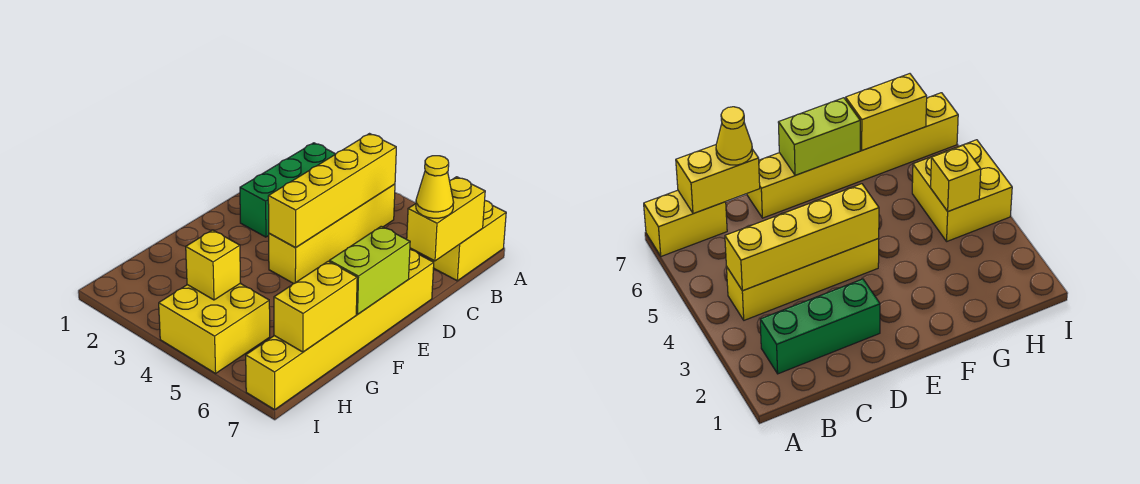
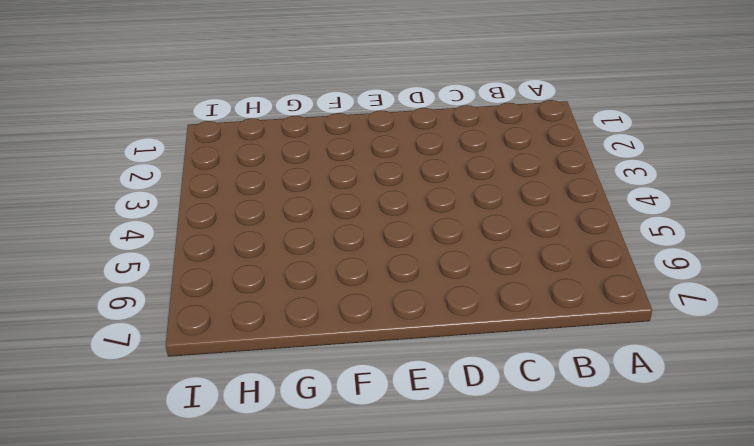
none -> yellow brick A7:B7 level 1
none -> green brick B2:D2 level 1

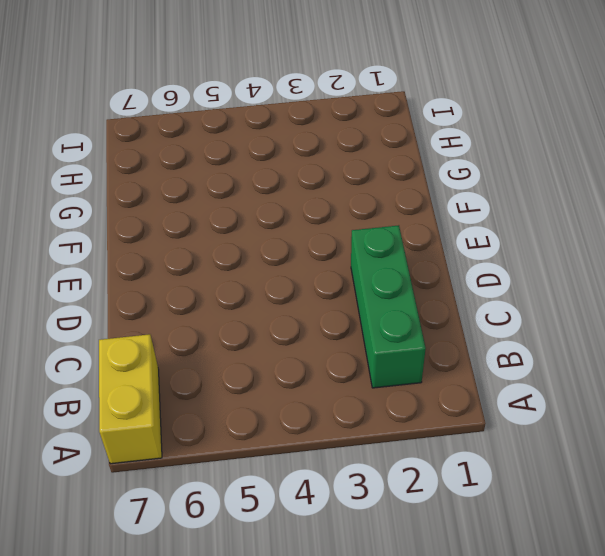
none -> yellow brick B4:E4 level 1
none -> yellow brick D7:I7 level 1

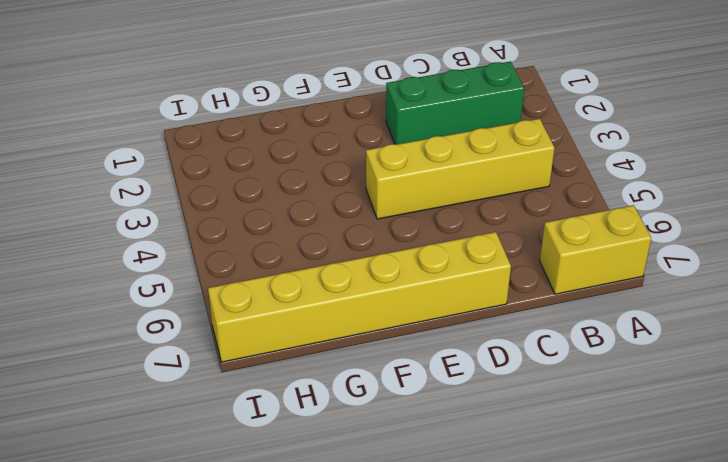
none -> yellow brick H4:I5 level 1
none -> yellow brick B4:E4 level 2

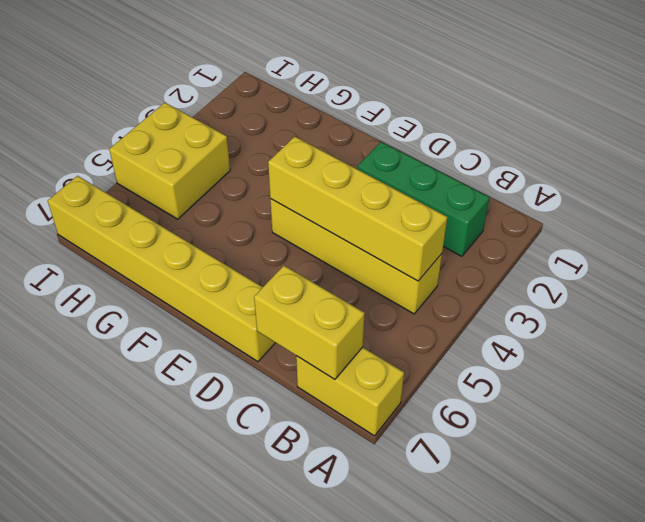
none -> lime brick E7:F7 level 2
none -> yellow brick G7:H7 level 2

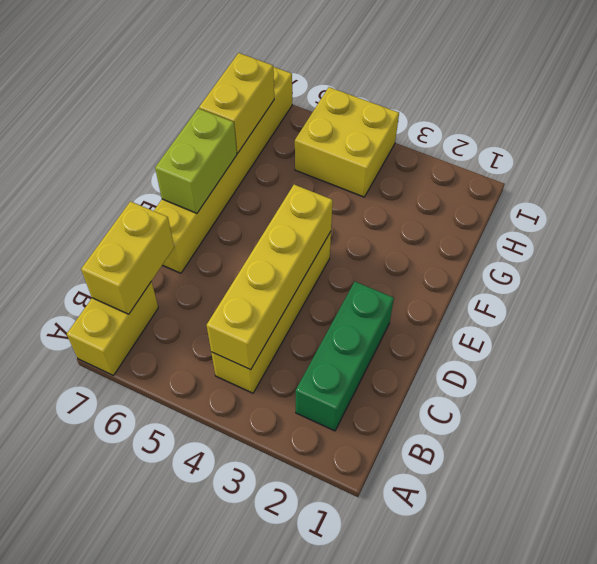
none -> yellow brick H4 level 2
none -> yellow cone C7 level 3

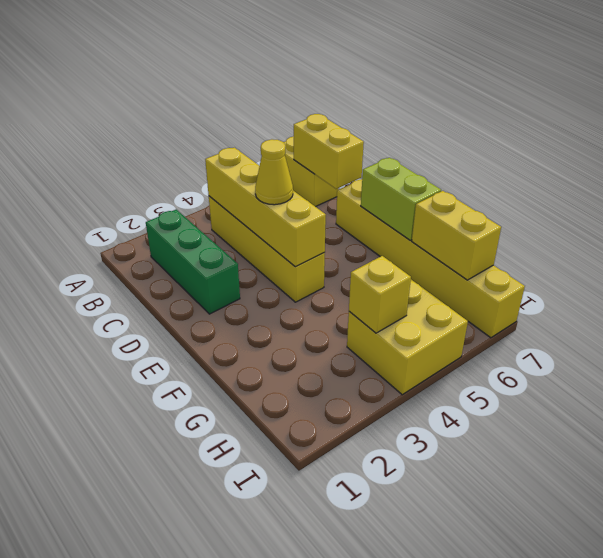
yellow cone D4 level 3 -> yellow cone C7 level 3

